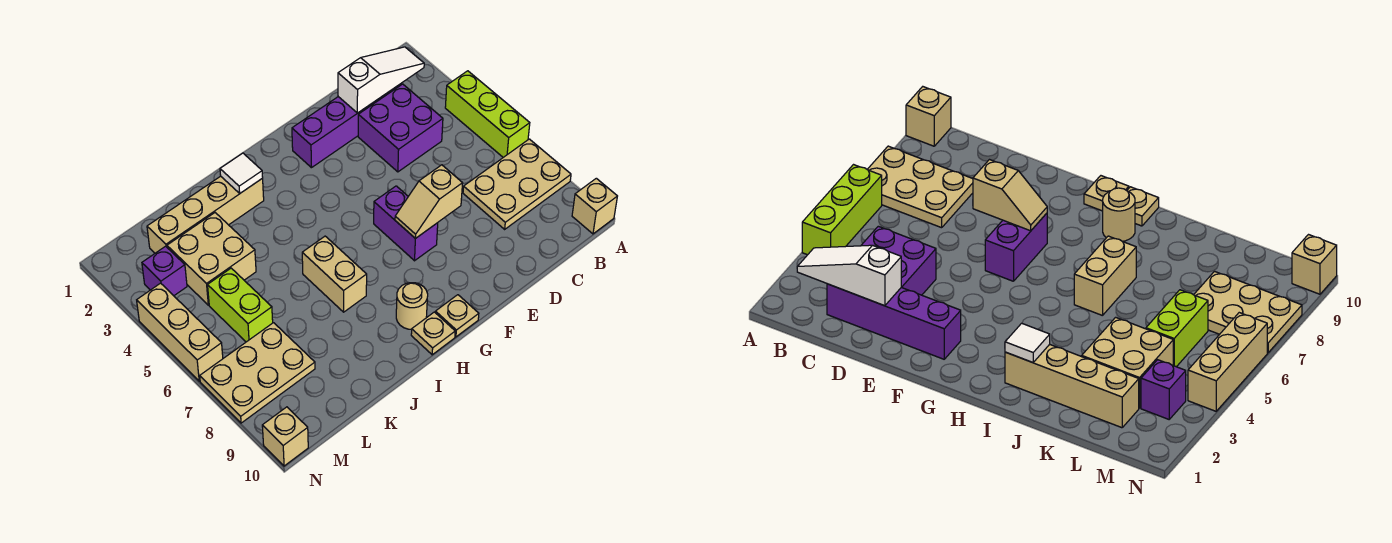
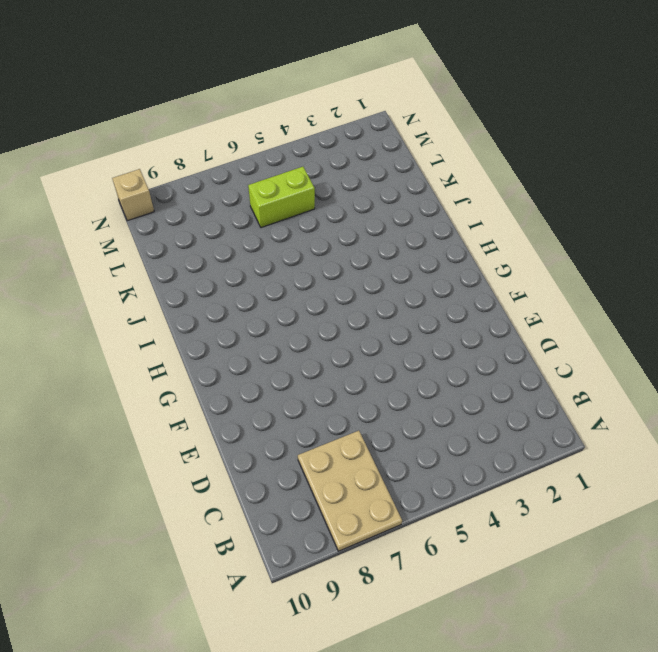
none -> lime brick A4:A6 level 1
none -> tan brick A10 level 1
none -> purple brick C2:F2 level 1

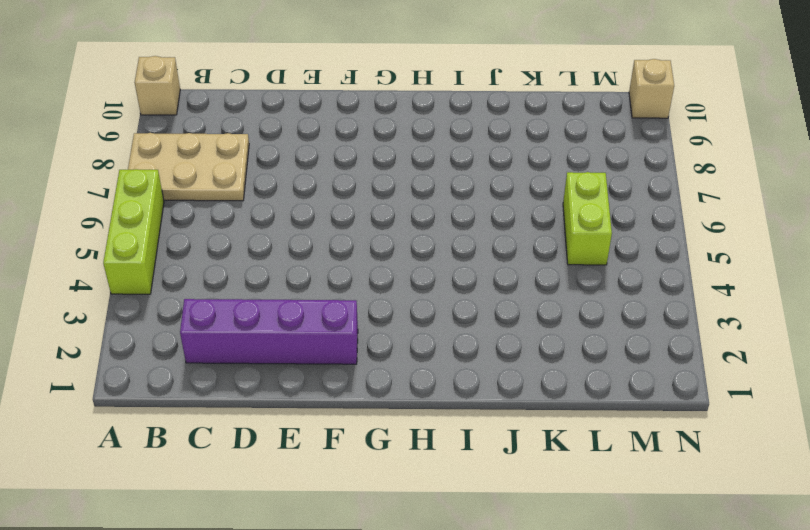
none -> purple brick C3:D4 level 1
none -> purple brick F6:F7 level 1
none -> tan plate G10 level 1

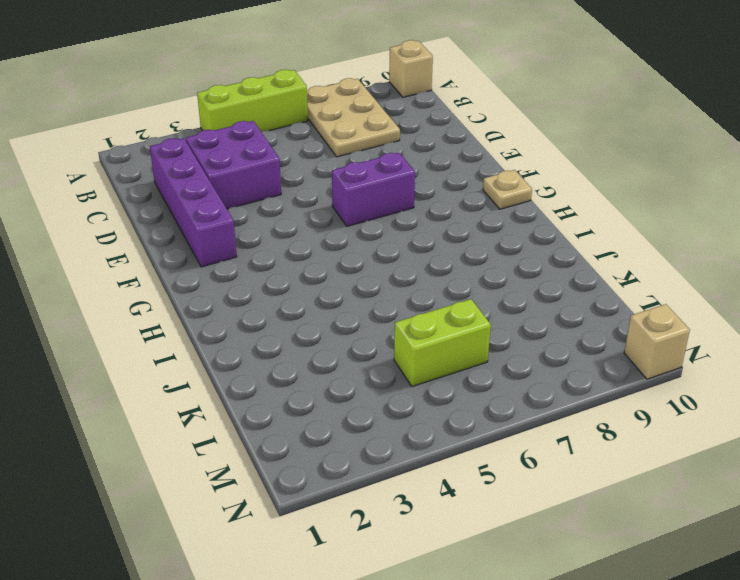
none -> tan round brick H9 level 1
none -> tan plate H10 level 1
none -> tan brick I2:L2 level 1

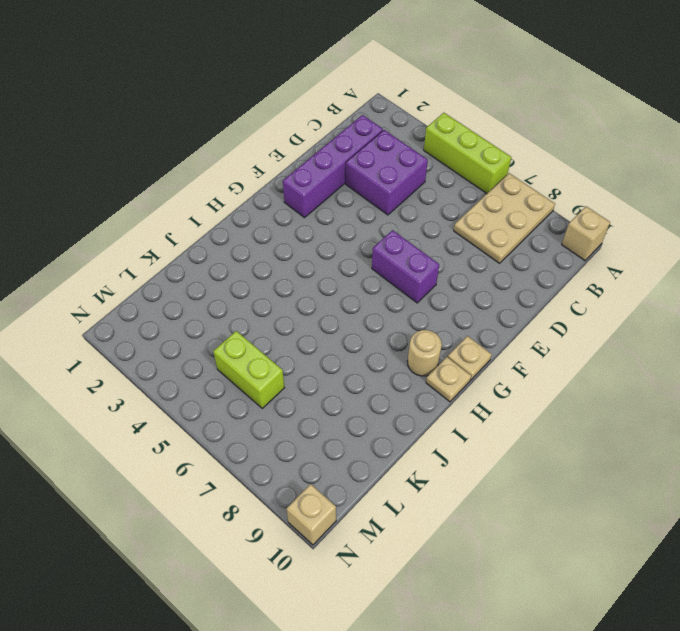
none -> tan brick I2:L2 level 1
none -> tan brick I6:I7 level 1
none -> tan brick K3:L4 level 1

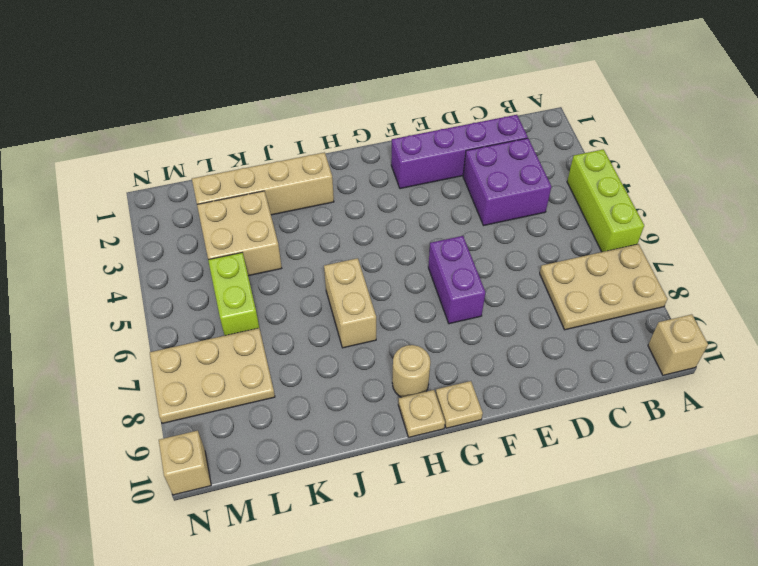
none -> purple brick M3 level 1
none -> tan brick N4:N6 level 1
none -> white slope B2:D2 level 2 top D

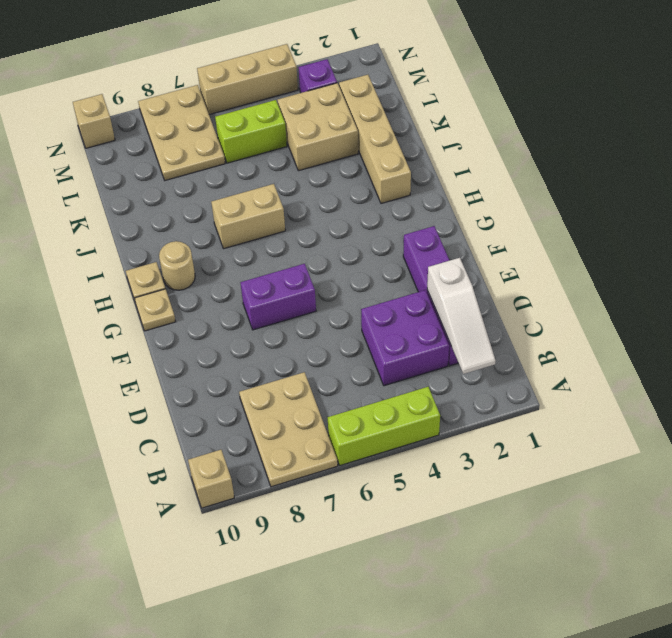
none -> tan slope E7:F7 level 2 top E
none -> white tile I2 level 2

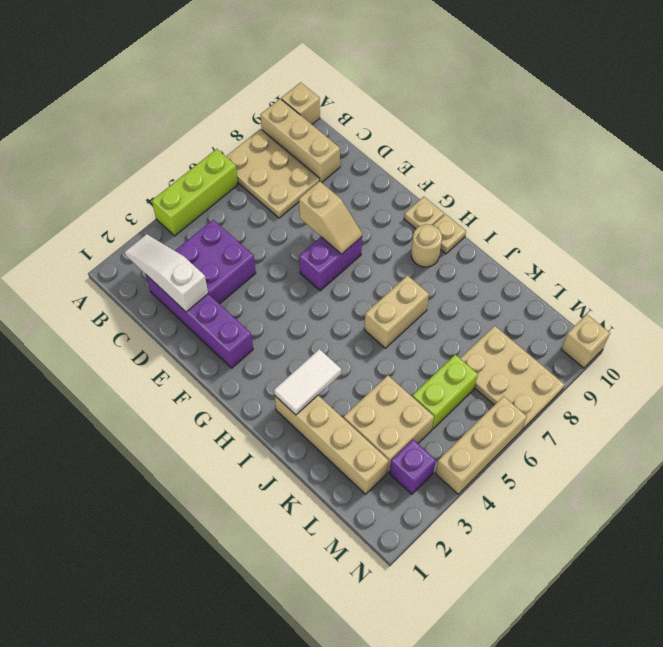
tan brick A9:C9 level 1 -> none
white tile I2:I3 level 2 -> white tile I2 level 2

